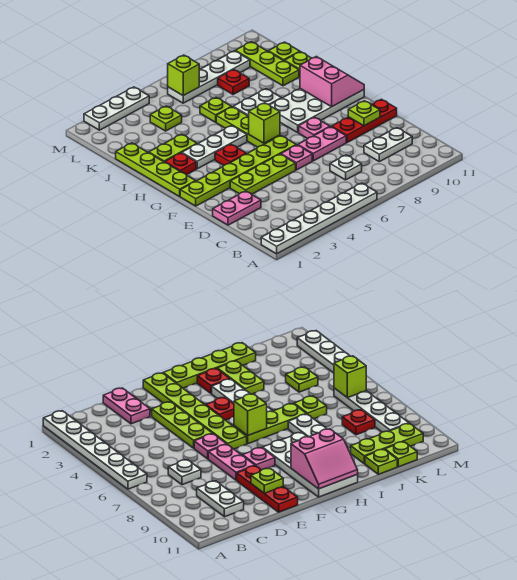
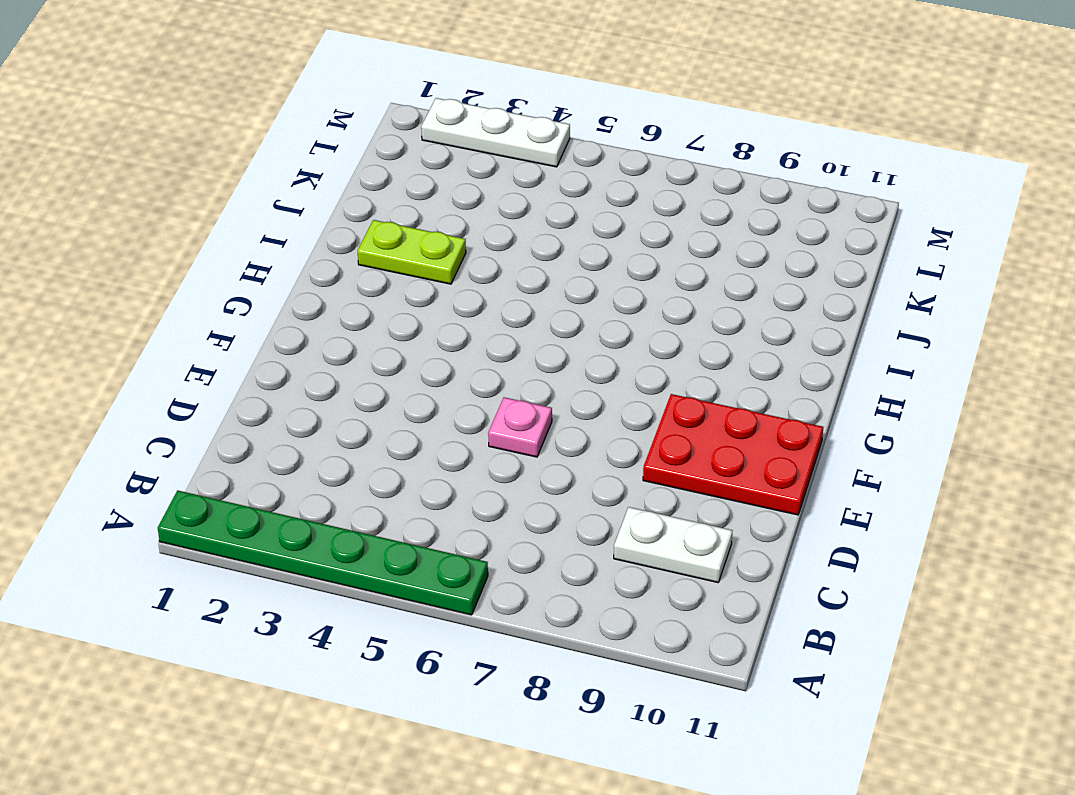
green plate A1:A6 level 1 -> white plate A1:A6 level 1
red plate E9:F11 level 1 -> red plate E9:E11 level 1
none -> white plate C7 level 1
none -> pink plate D1:D2 level 1
none -> lime plate E3:E5 level 1
none -> pink plate E7:E8 level 1

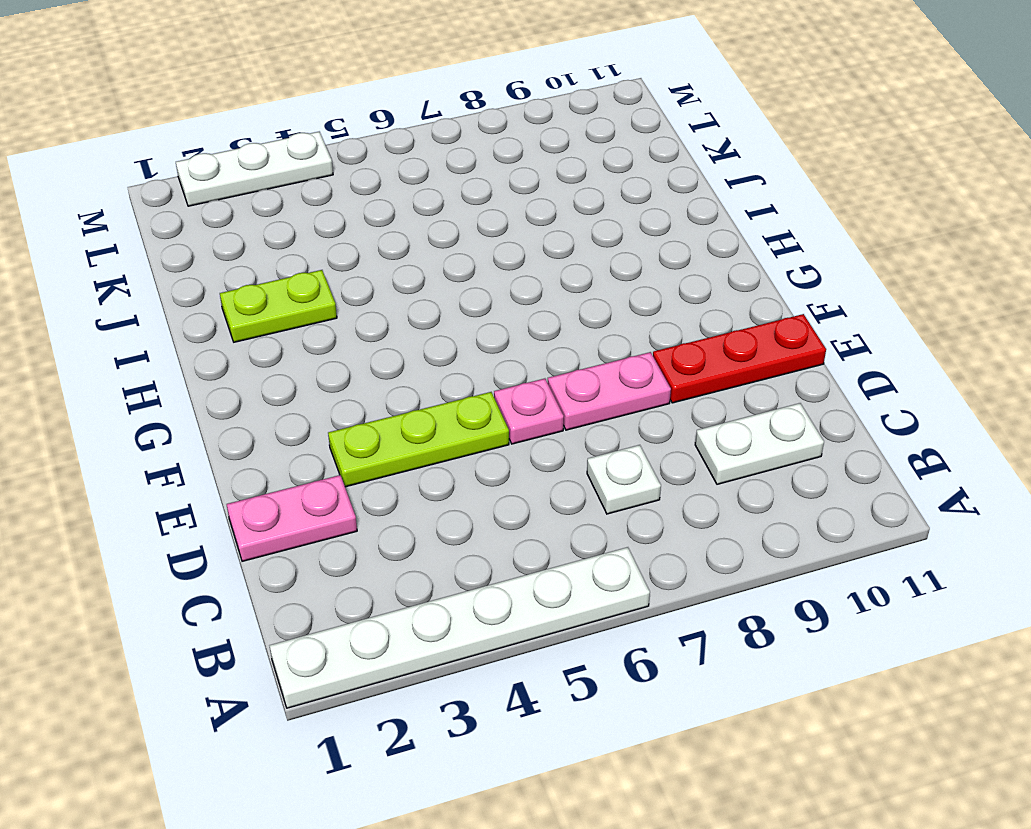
none -> lime plate F1:F6 level 1
none -> pink plate F8 level 1
none -> lime plate G1:J1 level 1
none -> red plate G4 level 1

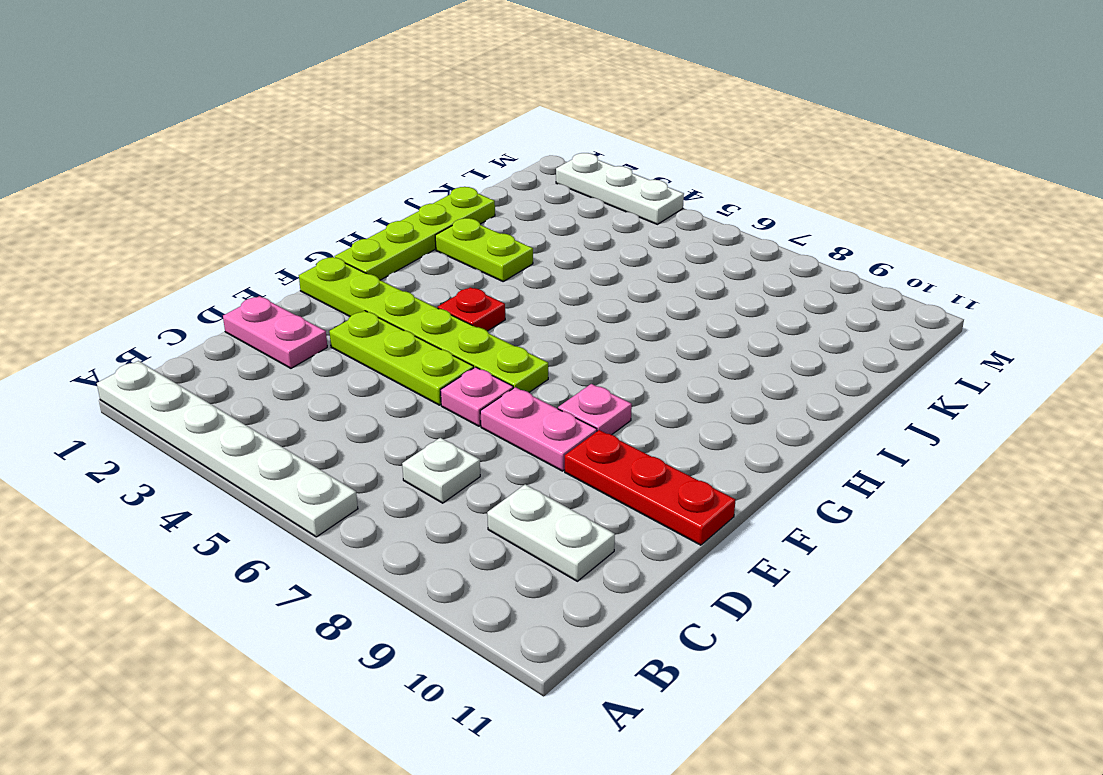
none -> lime plate G6:I6 level 1
none -> white plate G8:H11 level 1
none -> red plate H2 level 1
none -> white plate H3:H5 level 1

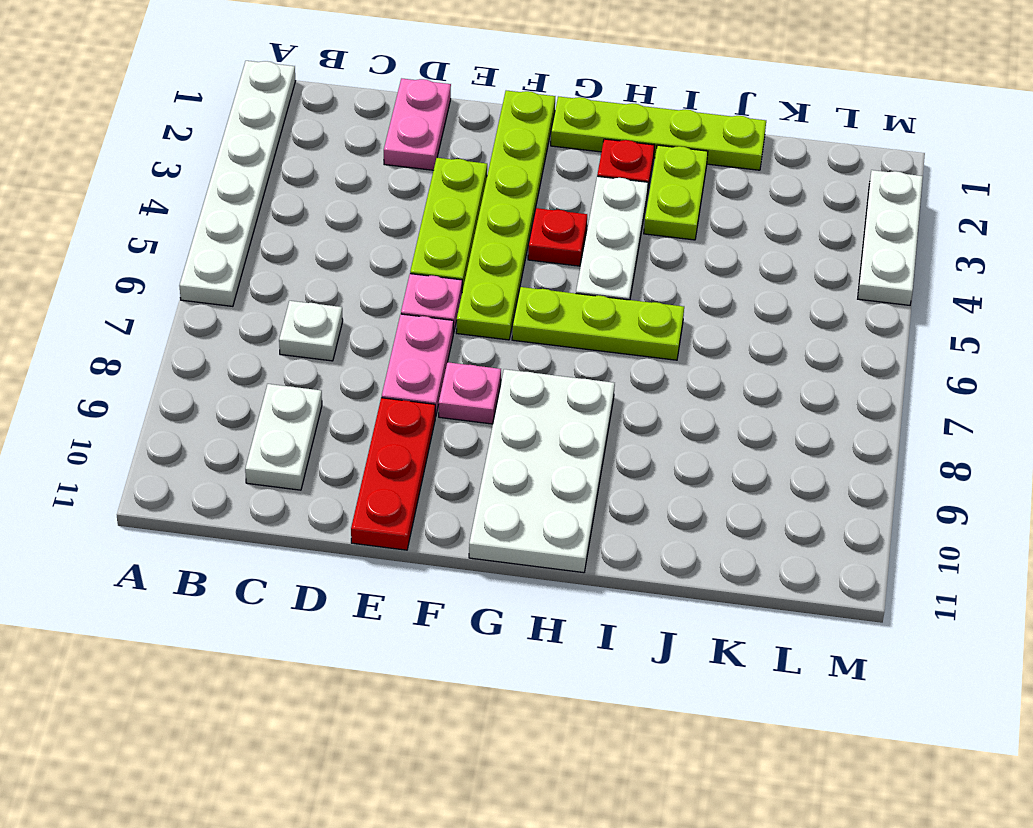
none -> white plate I7:I8 level 1
none -> lime plate J6 level 1
none -> lime plate J10:L10 level 1
none -> lime plate J11 level 1

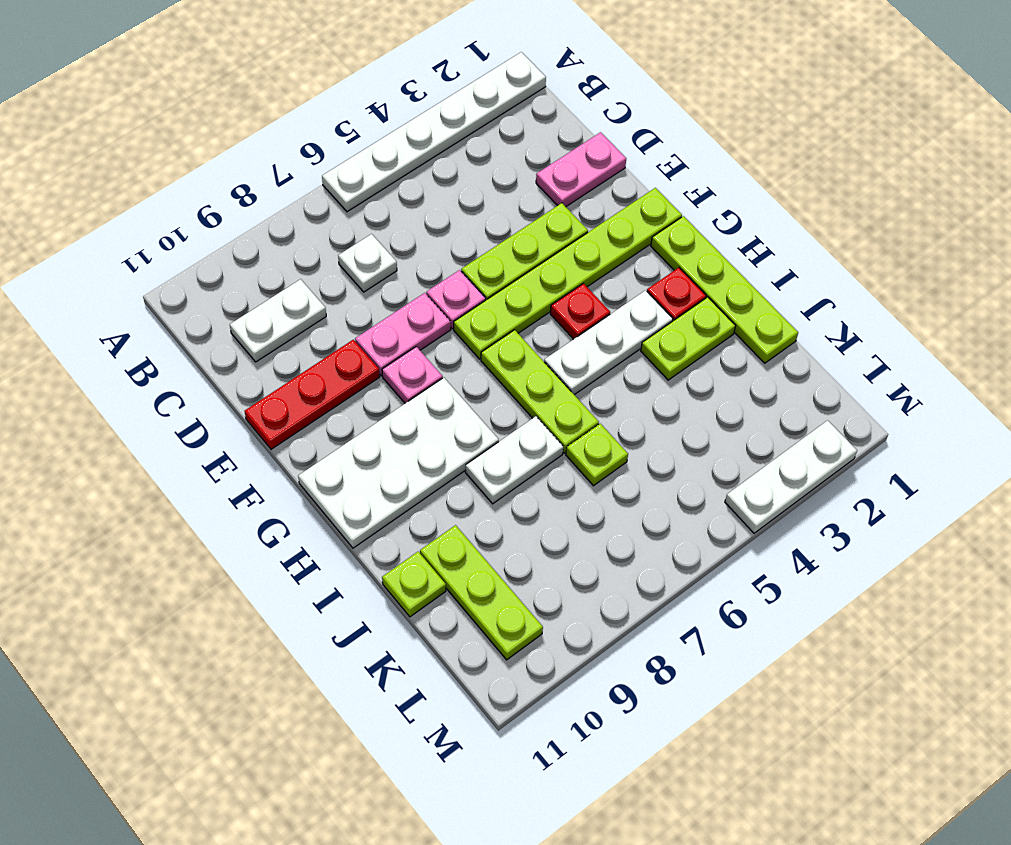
none -> lime plate K4 level 1
none -> red plate K8 level 1
none -> lime plate K11 level 1
none -> white plate L6:L9 level 1

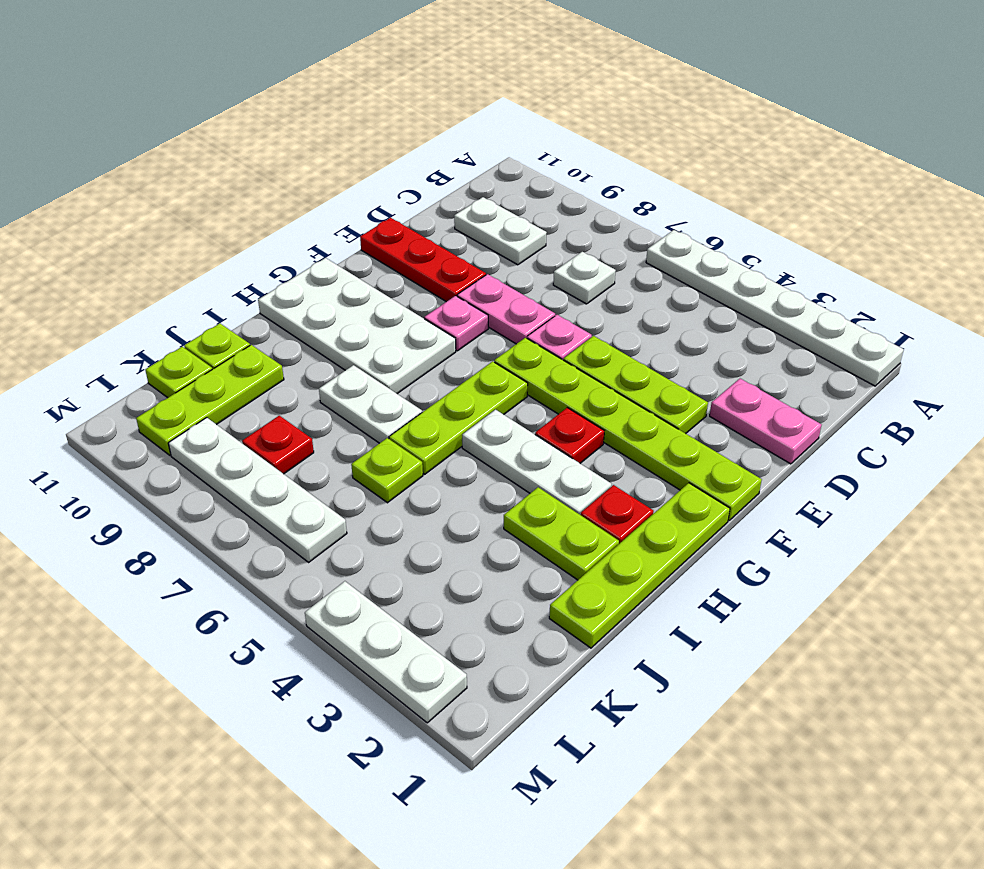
none -> lime plate K4 level 1
none -> lime plate E10 level 2
none -> lime brick G6 level 2
none -> pink slope G10:H11 level 2 top 10

